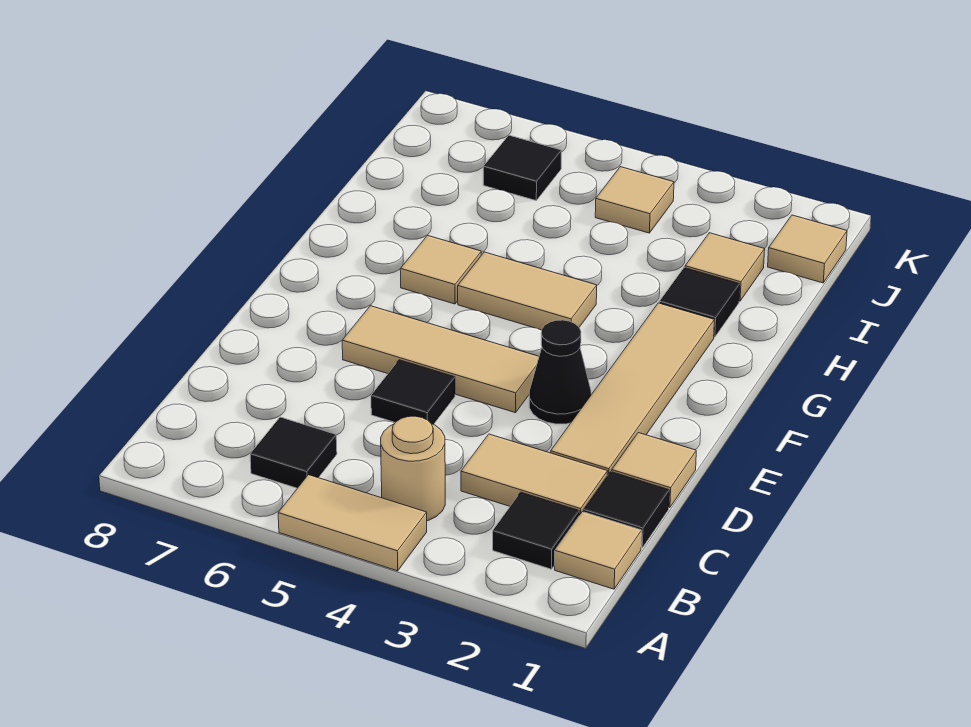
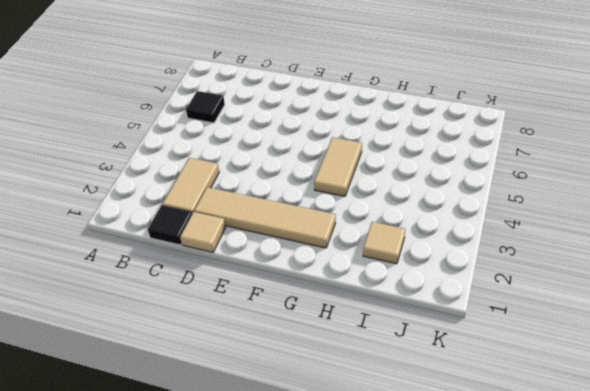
none -> tan tile A4:A5 level 1
none -> tan tile B1 level 1
none -> black tile B2 level 1

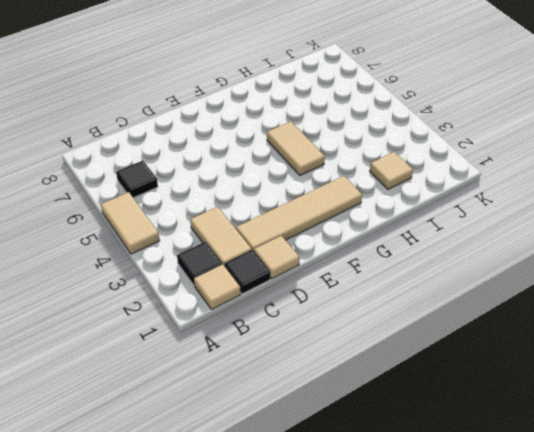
none -> tan round brick B4 level 1
none -> black tile D5 level 1
none -> black cone E3 level 1

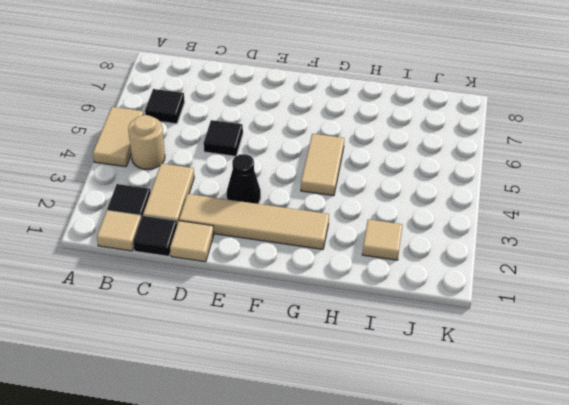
none -> tan tile E4:E6 level 1
none -> tan tile G6 level 1
none -> black tile H2 level 1

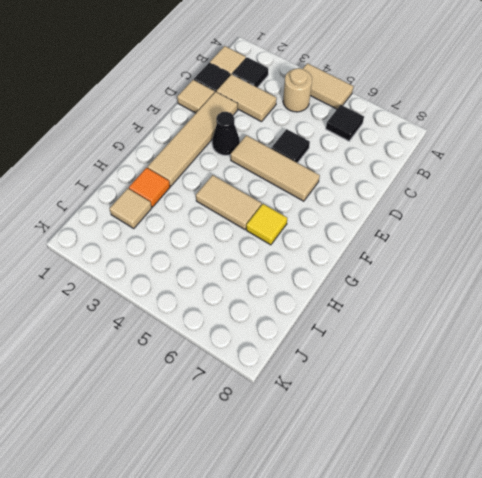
yellow tile G6 level 1 -> tan tile G6 level 1
orange tile H2 level 1 -> black tile H2 level 1
none -> tan tile J1 level 1
none -> tan tile J4 level 1
none -> black tile J6 level 1

